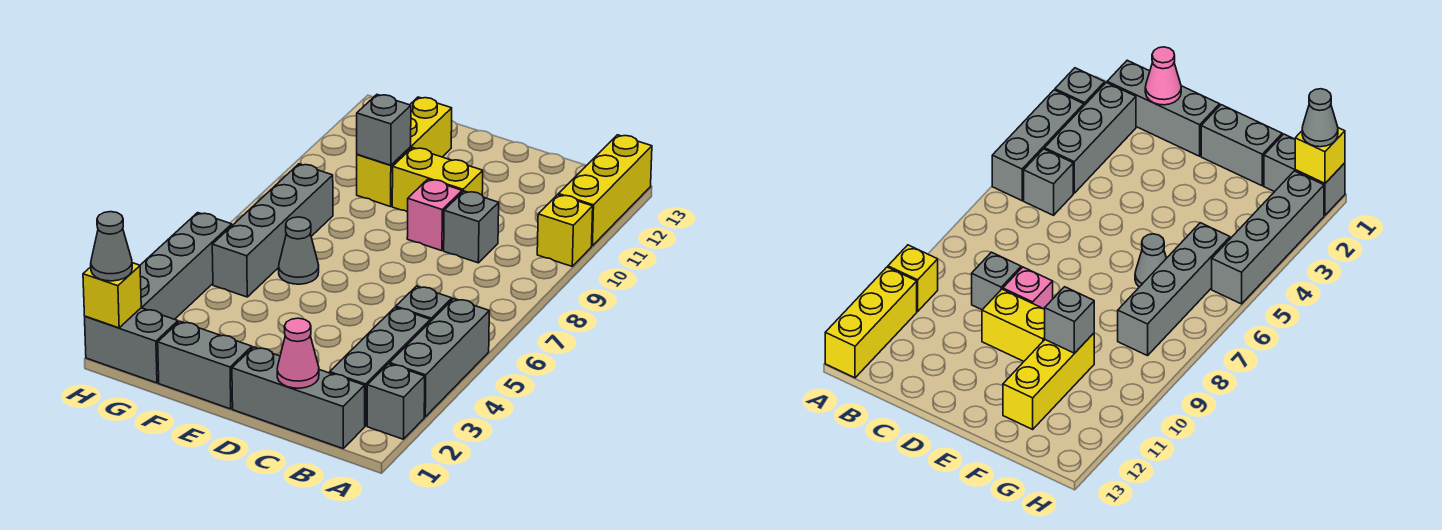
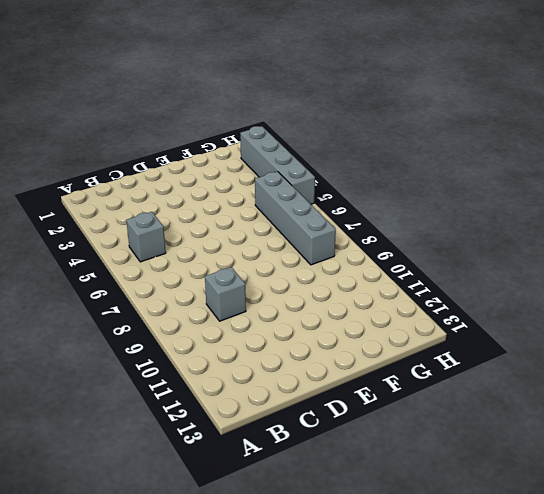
none -> grey brick A2 level 1
none -> grey brick A3:A5 level 1
none -> yellow brick A10 level 1

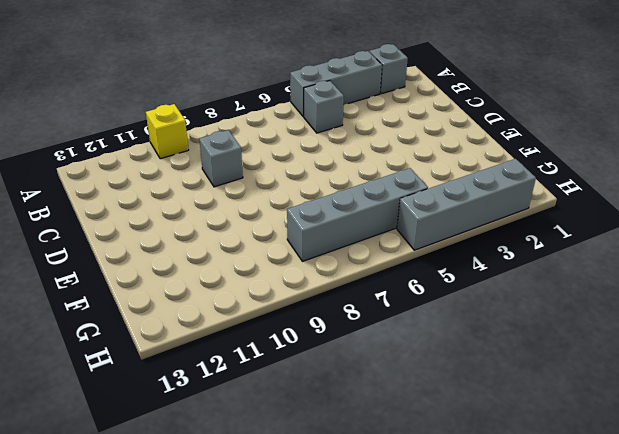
none -> yellow brick A11:A13 level 1
none -> grey brick B1:D1 level 1
none -> grey brick B2:B4 level 1

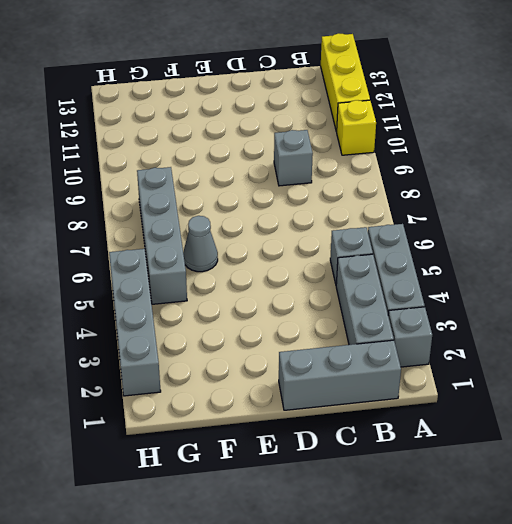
none -> pink brick D9 level 1
none -> yellow brick D10:E10 level 1
none -> grey brick E1:F1 level 1

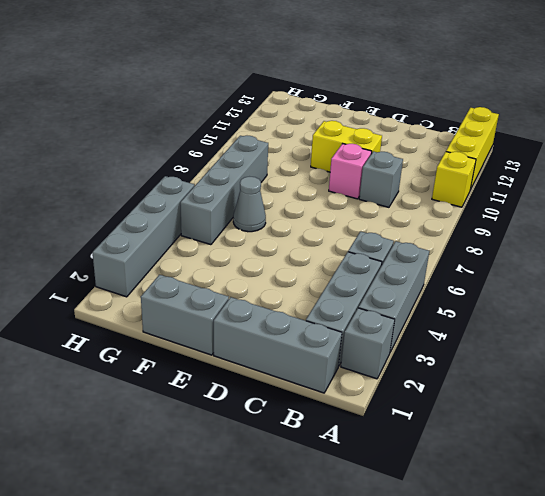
none -> yellow brick F10:F12 level 1
none -> grey brick G1:H1 level 1
none -> pink cone C1 level 2

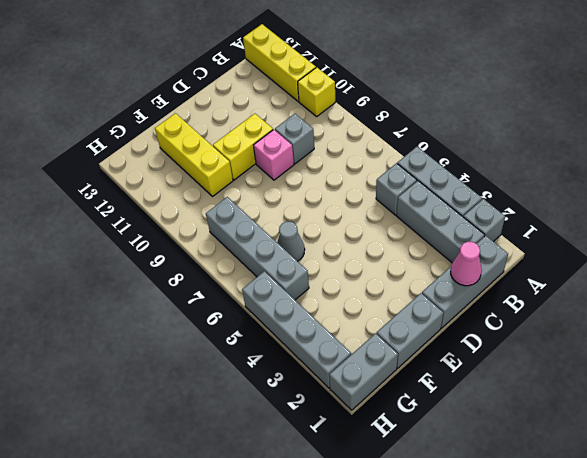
none -> grey brick F10 level 2
none -> yellow brick H1 level 2
none -> grey cone H1 level 3

